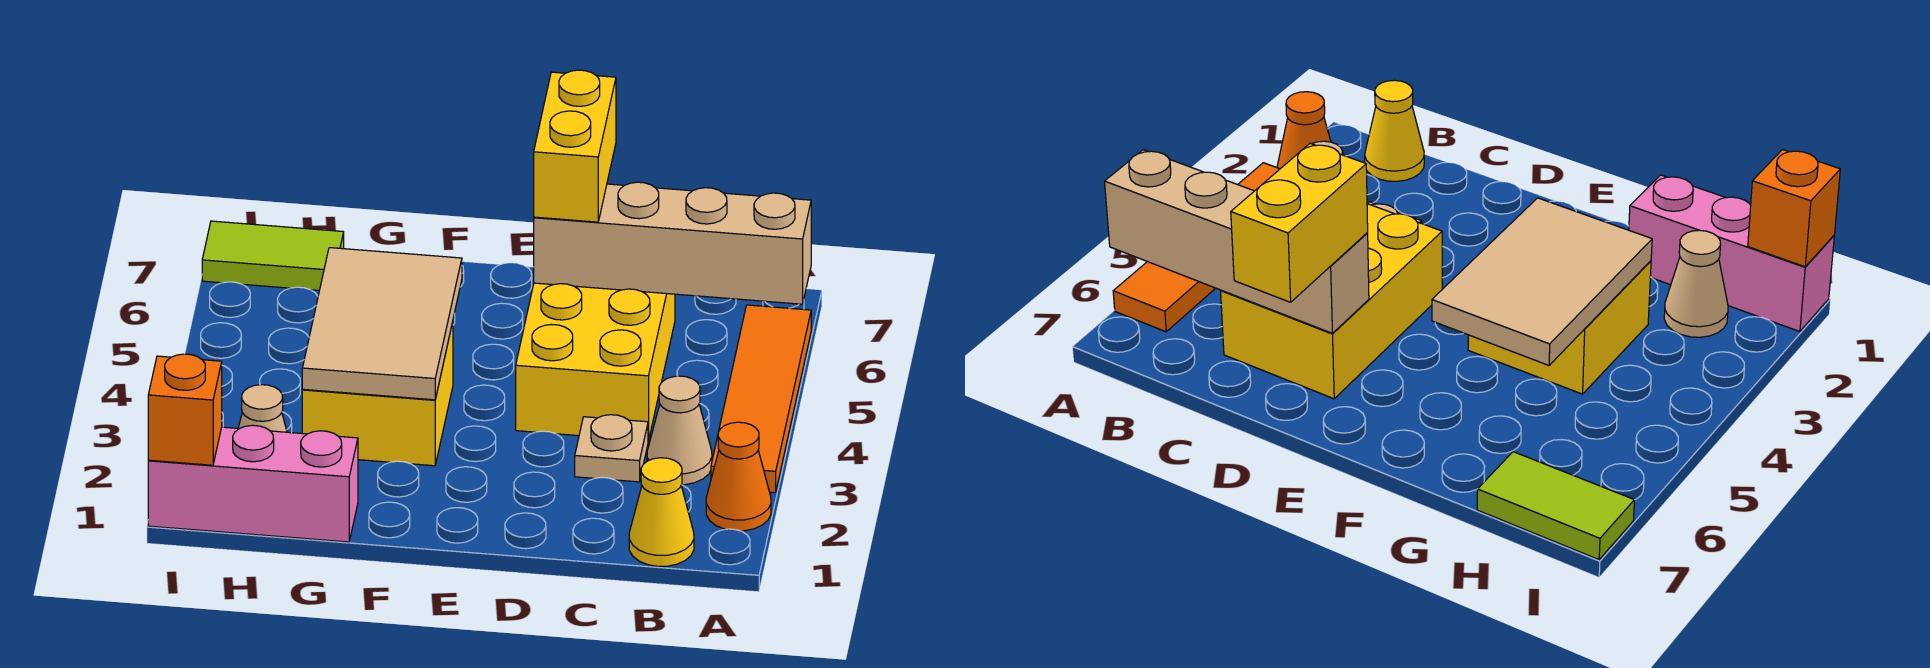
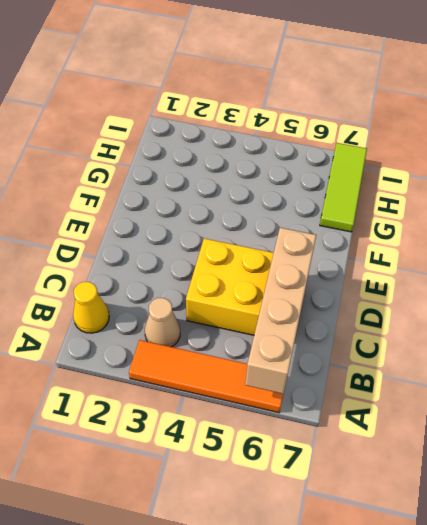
lime tile G7:I7 level 1 -> lime tile H7:I7 level 1
none -> orange cone A2 level 1
none -> tan plate C3 level 1
none -> yellow brick F3:G4 level 1

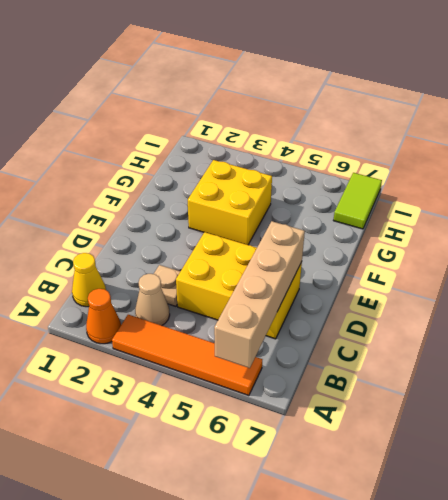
none -> pink brick G1:I1 level 1
none -> tan cone H2 level 1
none -> tan tile F3:G5 level 2

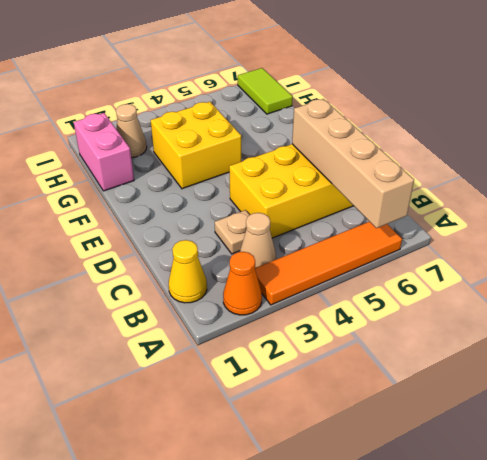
pink brick G1:H1 level 1 -> pink brick G1:I1 level 1
none -> tan tile F3:G5 level 2
none -> orange brick I1 level 2
none -> yellow brick D6:D7 level 3

